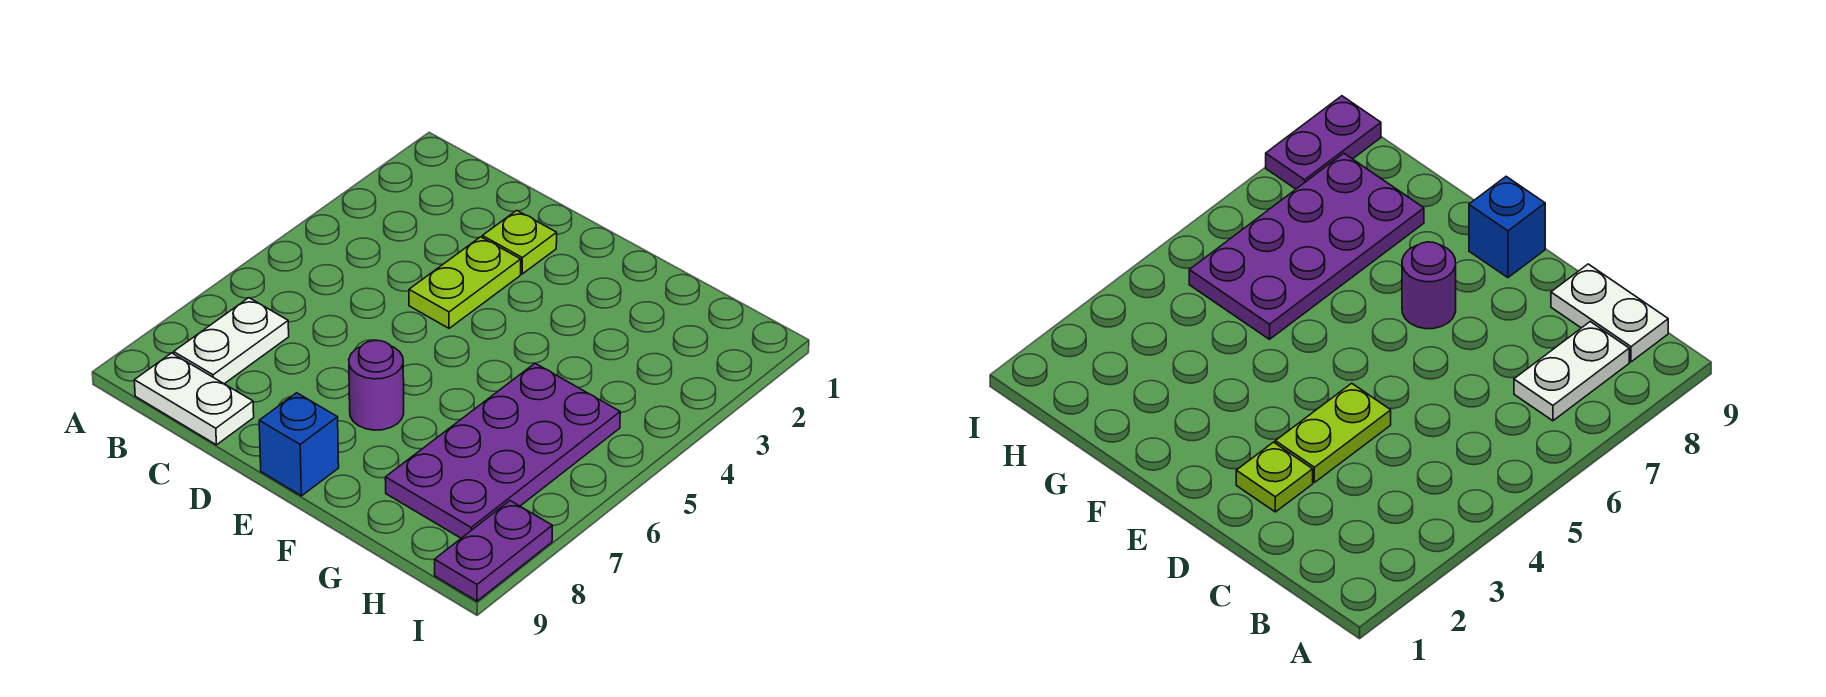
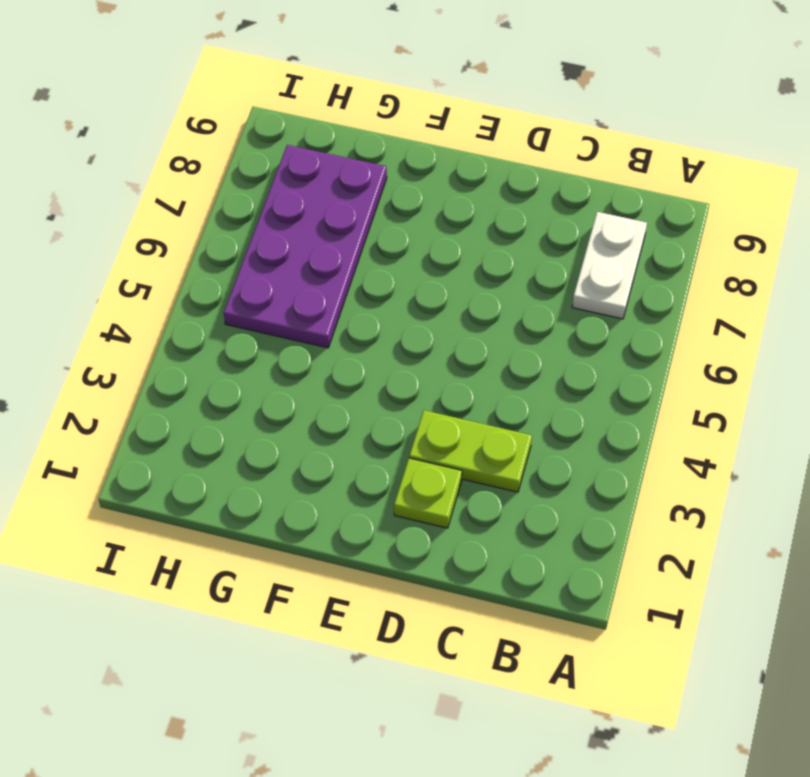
lime plate C3:D3 level 1 -> lime plate D3:D4 level 1
none -> white plate B9:C9 level 1
none -> purple round brick E7 level 1

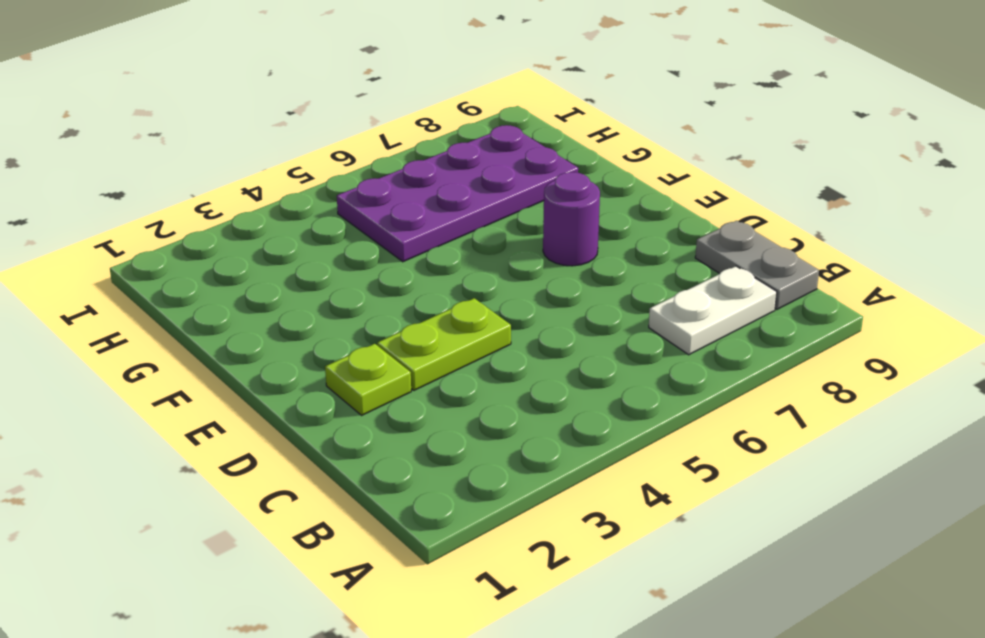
grey plate B9:C9 level 1 -> white plate B9:C9 level 1
none -> blue brick E9 level 1
none -> purple plate I8:I9 level 1

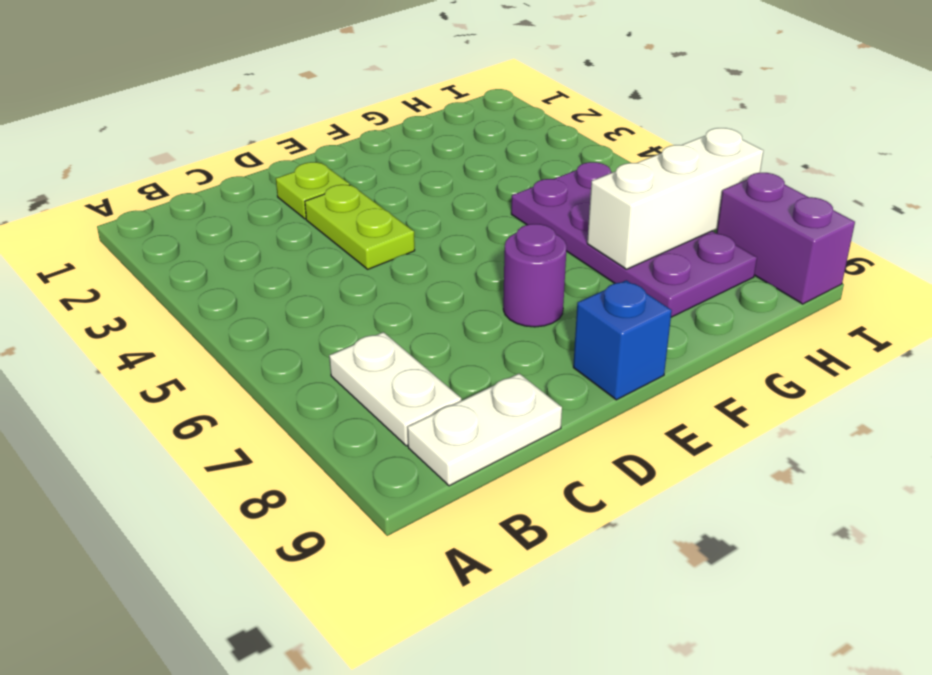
white brick G7:I7 level 2 -> none
purple brick I8:I9 level 1 -> purple plate I8:I9 level 1

